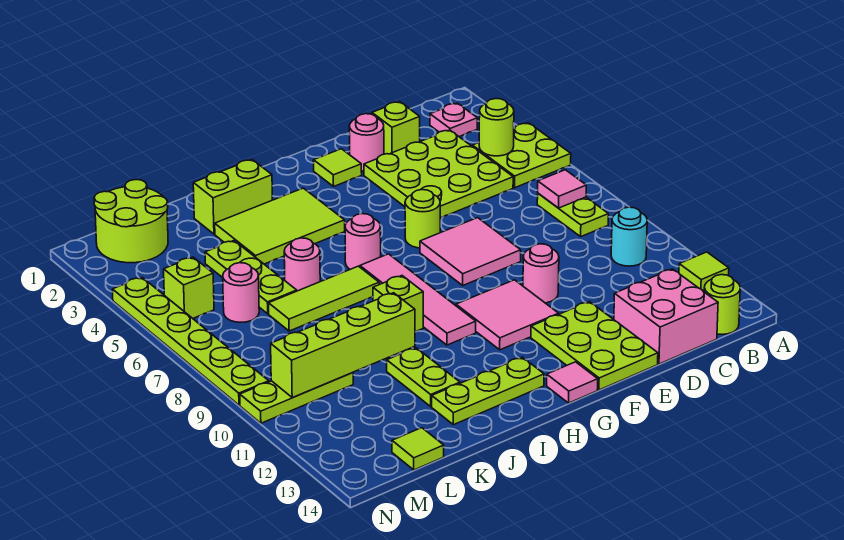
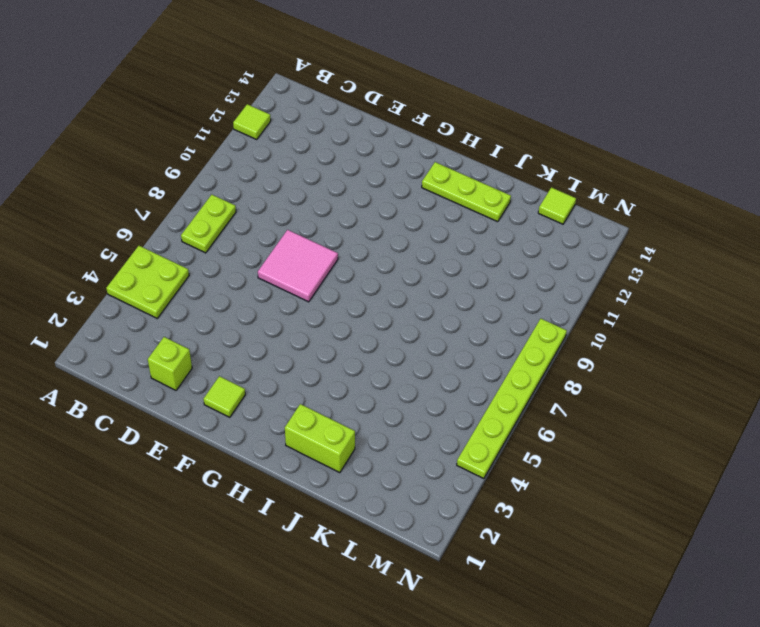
none -> pink plate B2 level 1
none -> cyan round brick B10 level 1
none -> lime round brick B14 level 1
none -> lime plate C3:E5 level 1

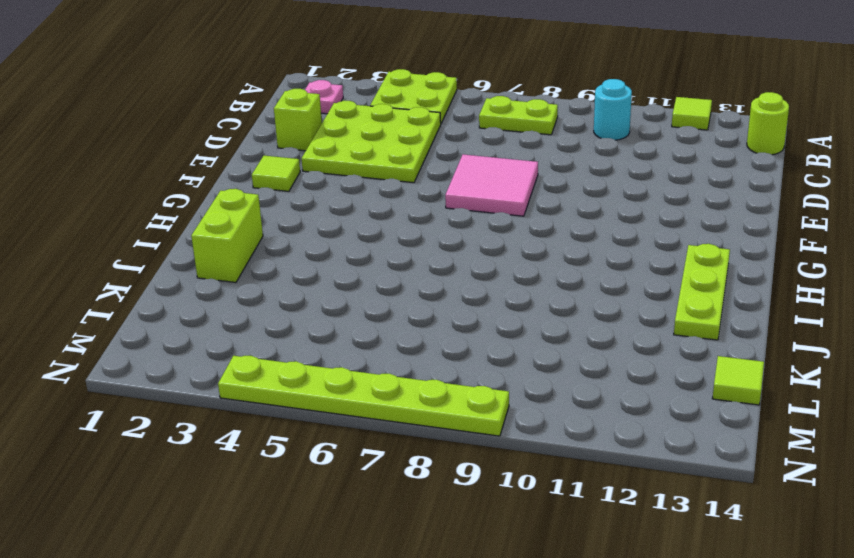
none -> pink brick C13:D14 level 1
none -> pink round brick E2 level 1
none -> pink round brick E10 level 1
none -> lime plate E12:F14 level 1

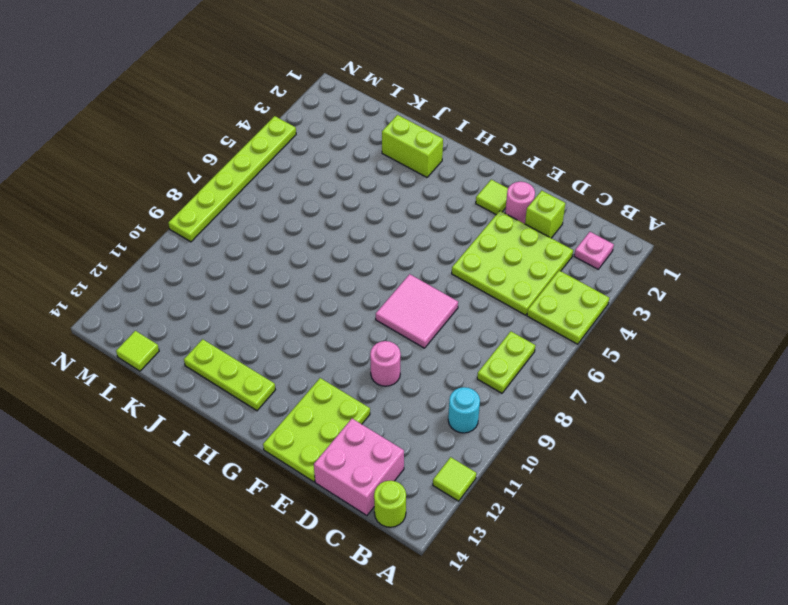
none -> lime round brick F6 level 1
none -> pink tile F10:G11 level 1
none -> pink tile G14 level 1
none -> lime tile H3:J4 level 1

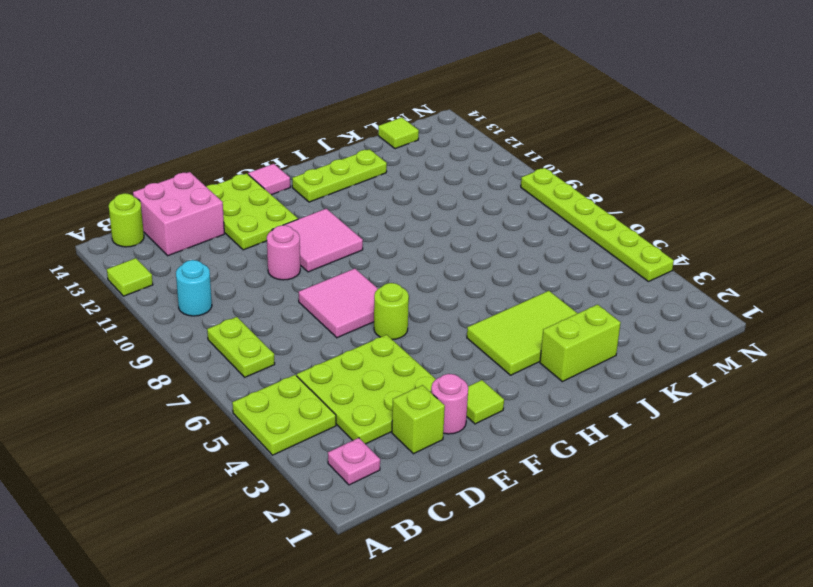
none -> pink round brick H6 level 1
none -> pink tile H7:H10 level 1
none -> lime tile I7:K7 level 1
none -> lime brick I9 level 1

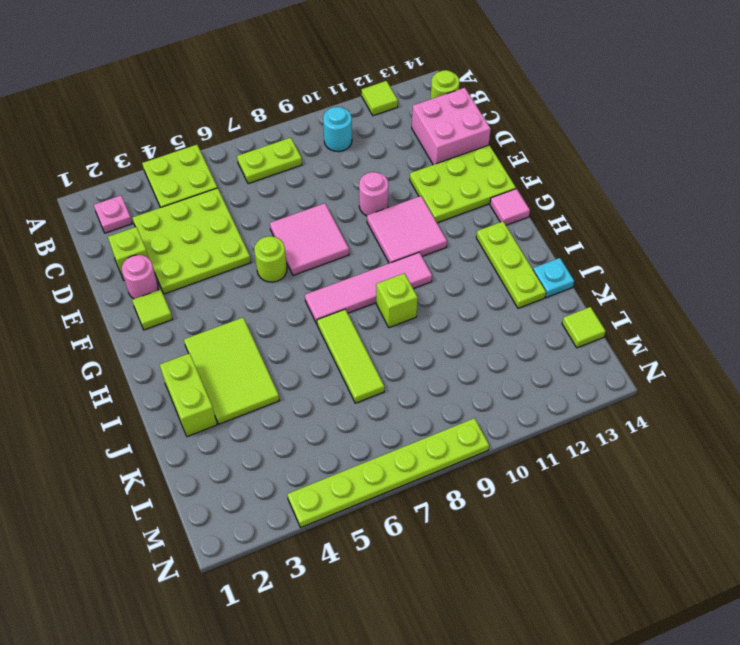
cyan plate J14 level 1 -> none
none -> pink round brick H6 level 1
none -> pink round brick J6 level 1
none -> lime plate J11:J12 level 1
none -> lime plate K4:K6 level 1

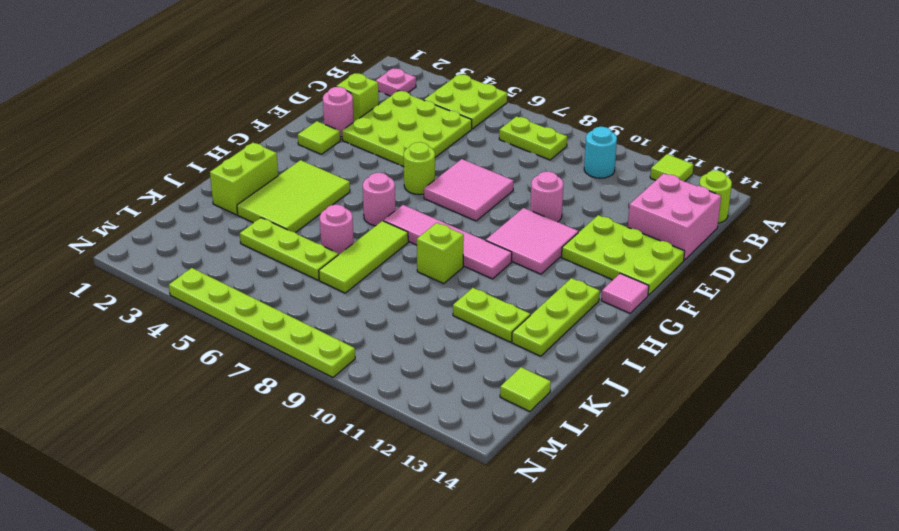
none -> lime round brick L1:M2 level 1
none -> pink round brick L6 level 1
none -> lime plate L10:N10 level 1
none -> lime brick M5 level 1

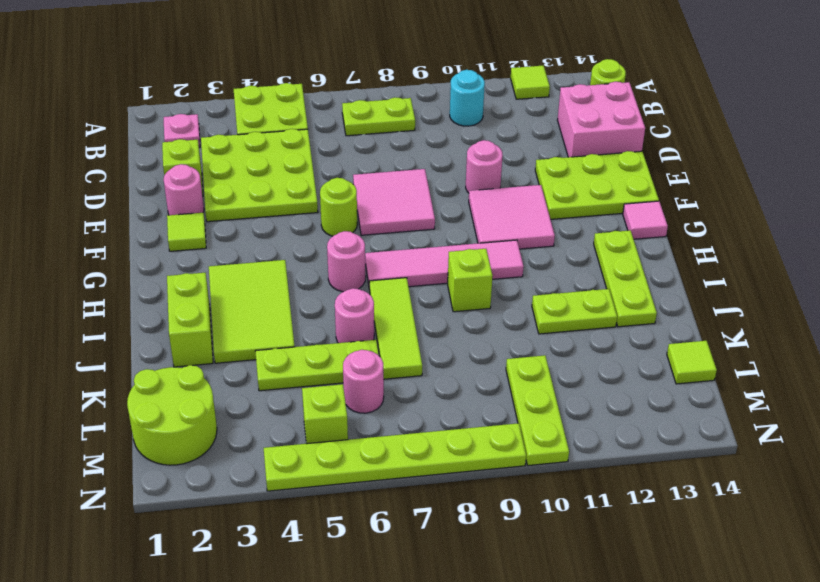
none -> lime round brick B4 level 2
none -> pink tile B7 level 2
none -> lime brick J10:M10 level 2

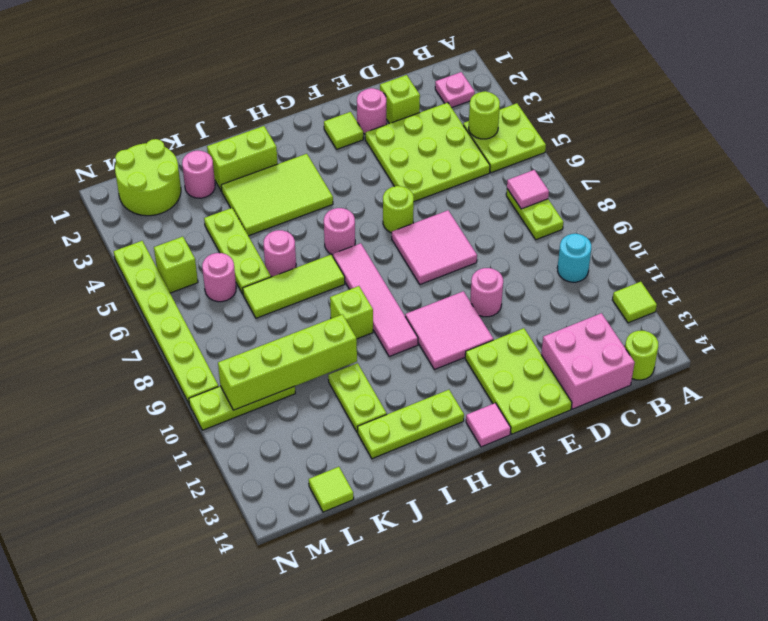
pink round brick K2 level 1 -> none

